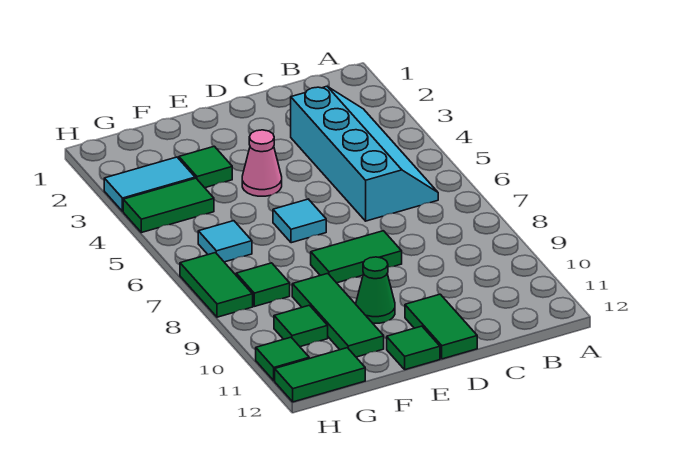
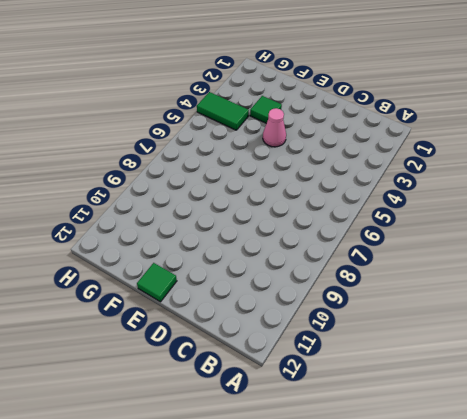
none -> cyan slope B3:C6 level 1 top C
none -> green tile D8:E8 level 1
none -> green tile D11:D12 level 1

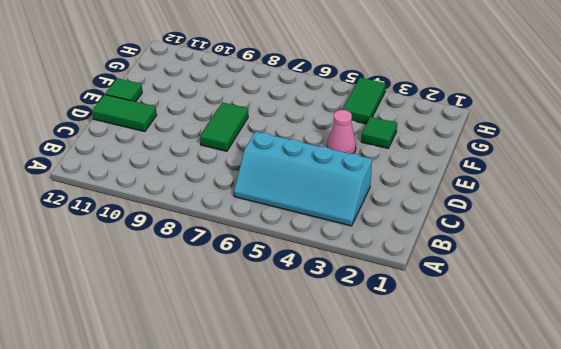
none -> cyan tile E6 level 1
none -> green cone E10 level 1
none -> green tile F9:F11 level 1

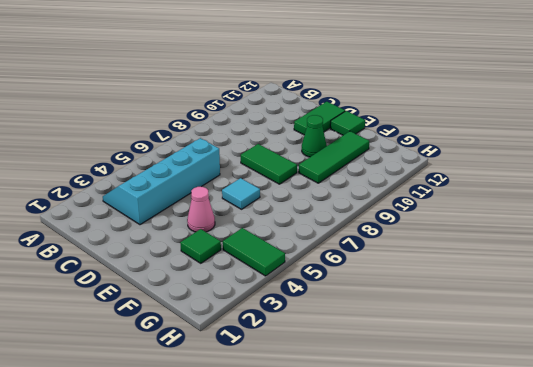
none -> cyan tile G3:H3 level 1
none -> cyan tile G6 level 1
none -> green tile G8 level 1

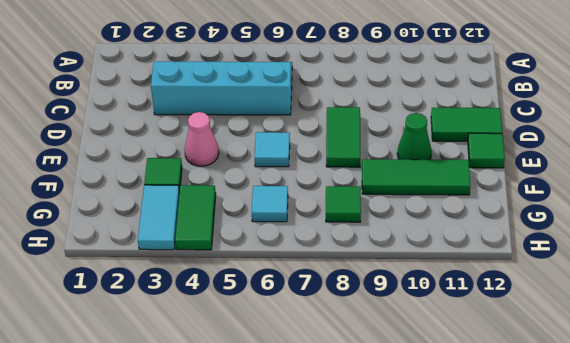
none -> green tile G10 level 1
none -> green tile G12:H12 level 1
none -> green tile H7:H8 level 1

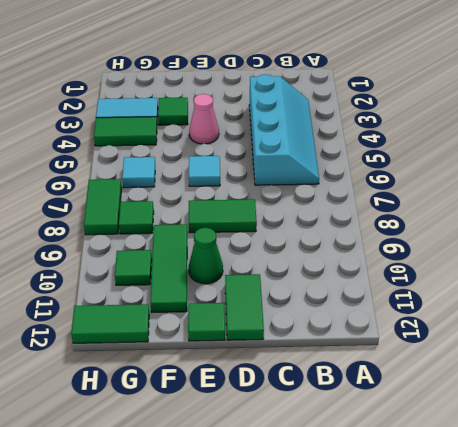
none -> green tile H11 level 1

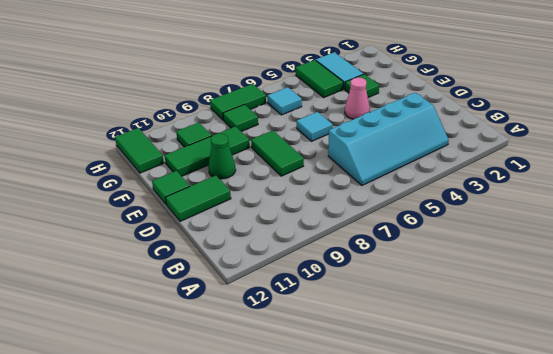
none -> green tile H11 level 1

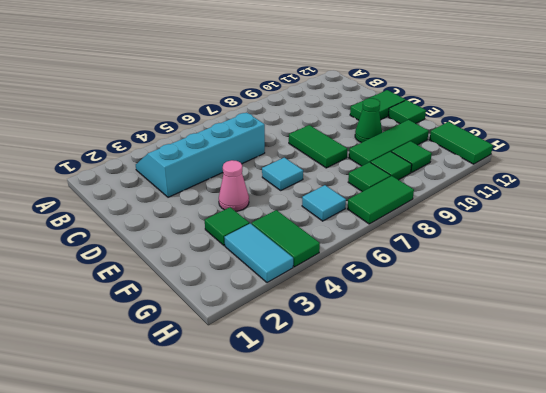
green tile G9 level 1 -> green tile H11 level 1

